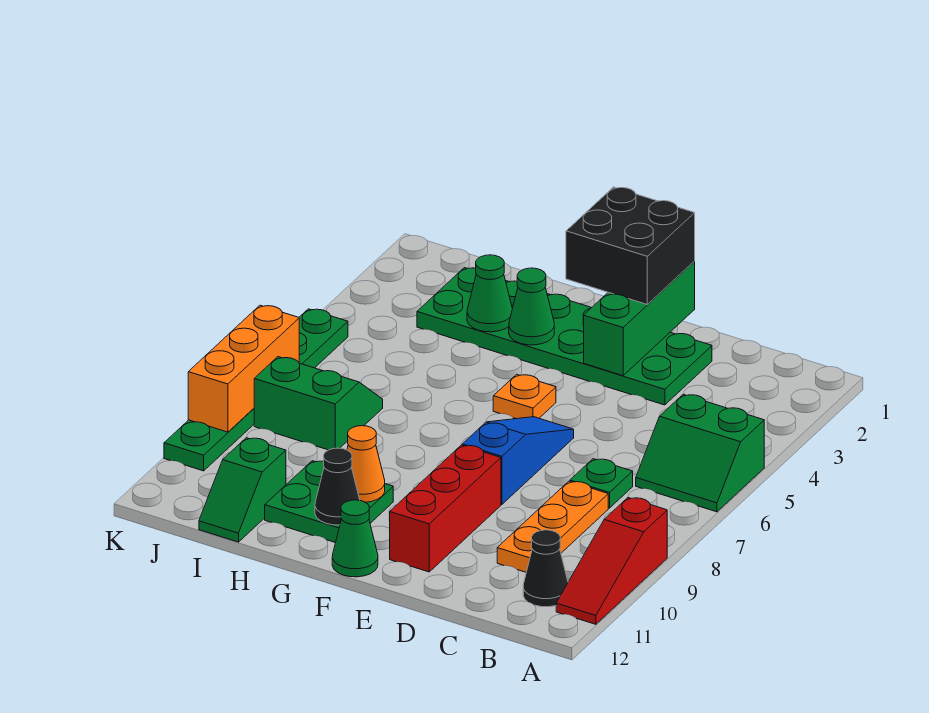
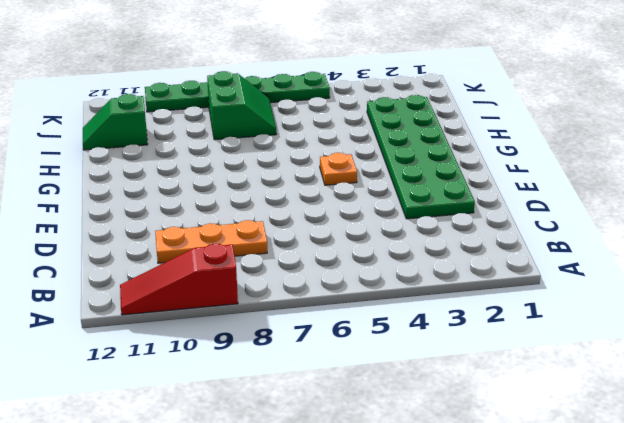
none -> green slope A5:B6 level 1 top 5
none -> black cone B11 level 1
none -> green plate C7 level 1

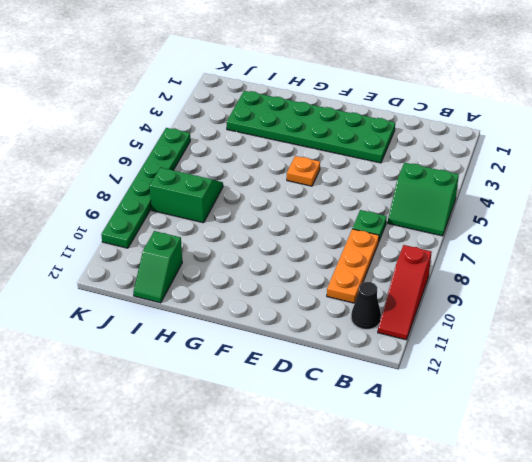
none -> blue slope E6:E8 level 1 top 8
none -> red brick E9:E11 level 1
none -> green cone F12 level 1

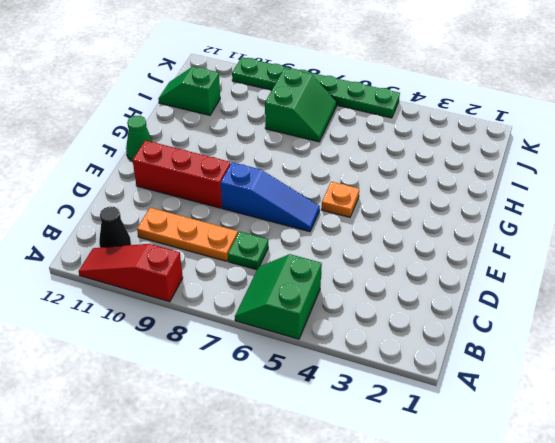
none -> green plate D2:I3 level 1
none -> green plate G10:H11 level 1
none -> green brick E1:E3 level 2

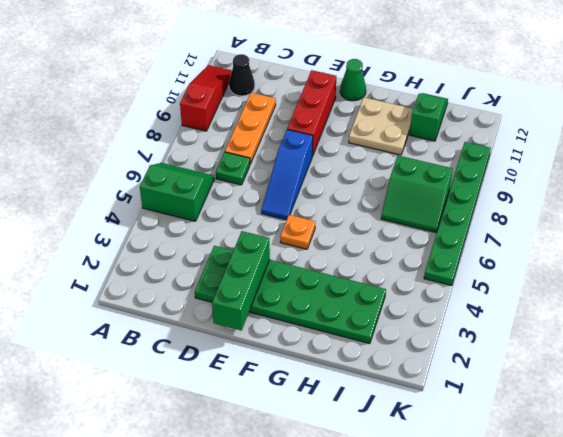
tan plate G10:H11 level 1 -> green plate G10:H11 level 1
none -> green cone G3 level 2
none -> orange cone G10 level 2
none -> black cone G11 level 2

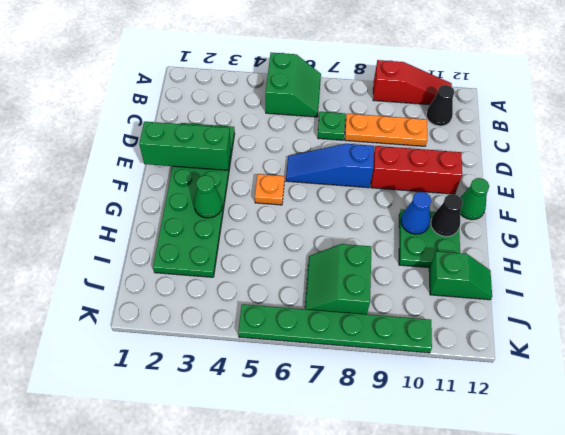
blue cone G10 level 2 -> orange cone G10 level 2
none -> green cone H3 level 2
none -> orange brick K7:K9 level 2
none -> black brick E1:F2 level 3

